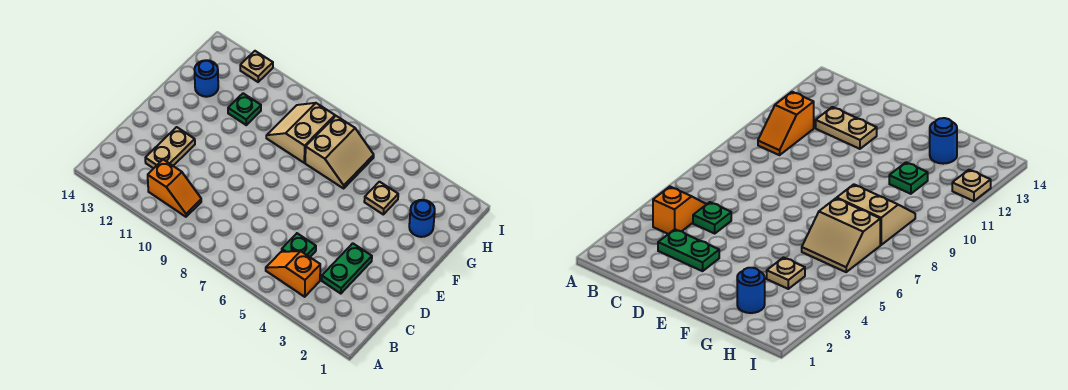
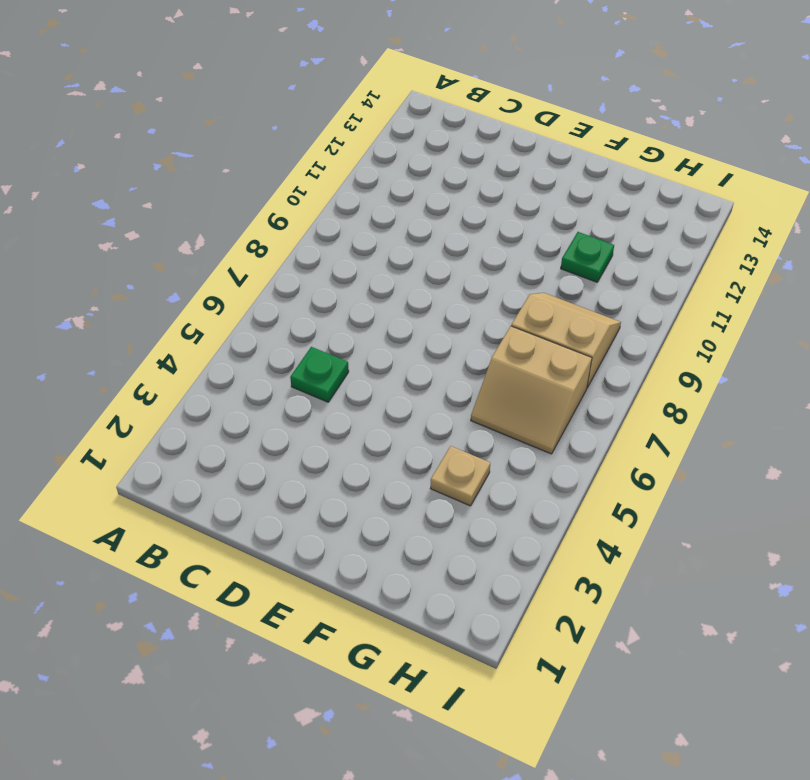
none -> orange slope B4:B5 level 1 top 4
none -> orange slope B10:B11 level 1 top 11
none -> green plate C3:D3 level 1

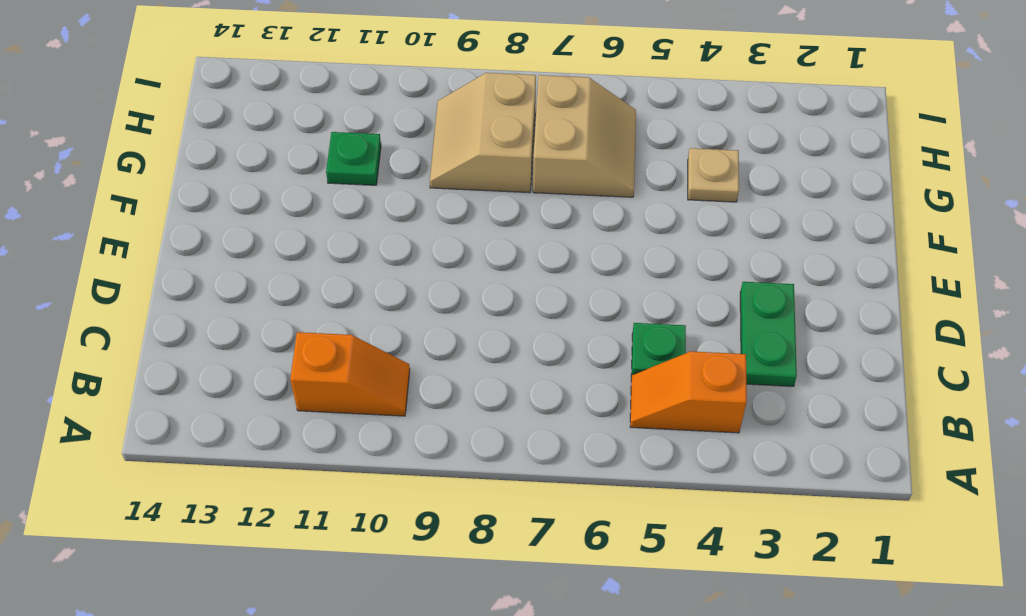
none -> tan plate C12:D12 level 1
none -> blue round brick G2 level 1
none -> blue round brick G13 level 1

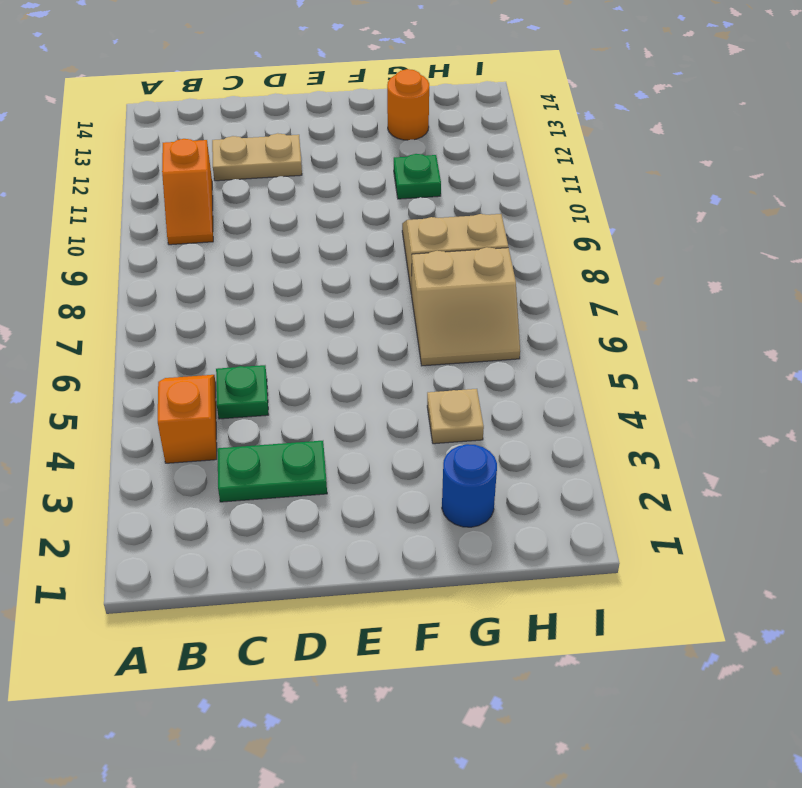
orange round brick G13 level 1 -> blue round brick G13 level 1
none -> tan plate I12 level 1

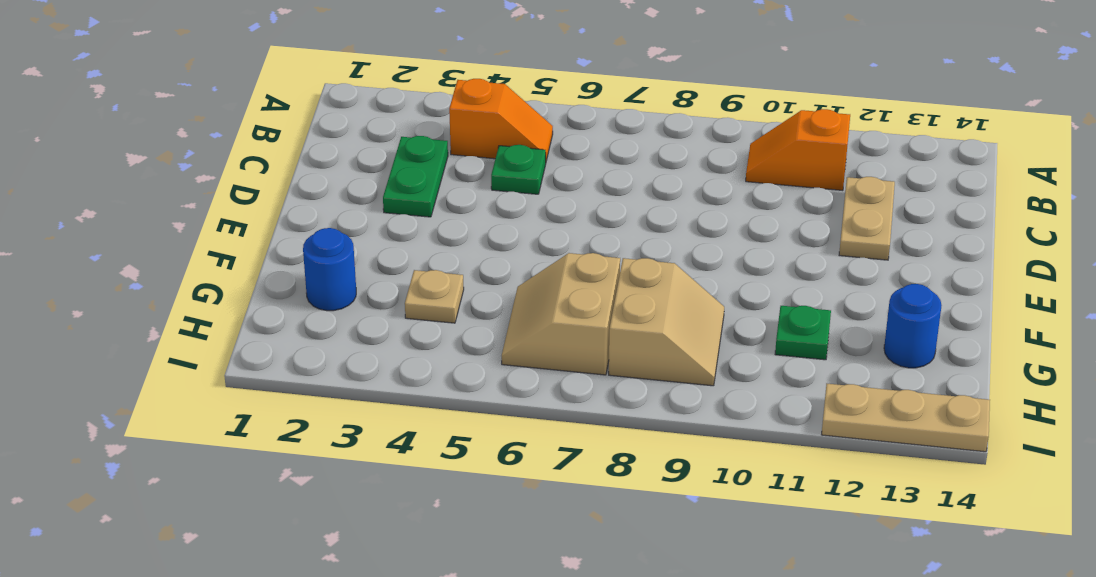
tan plate I12:I14 level 1 -> tan plate I12 level 1

